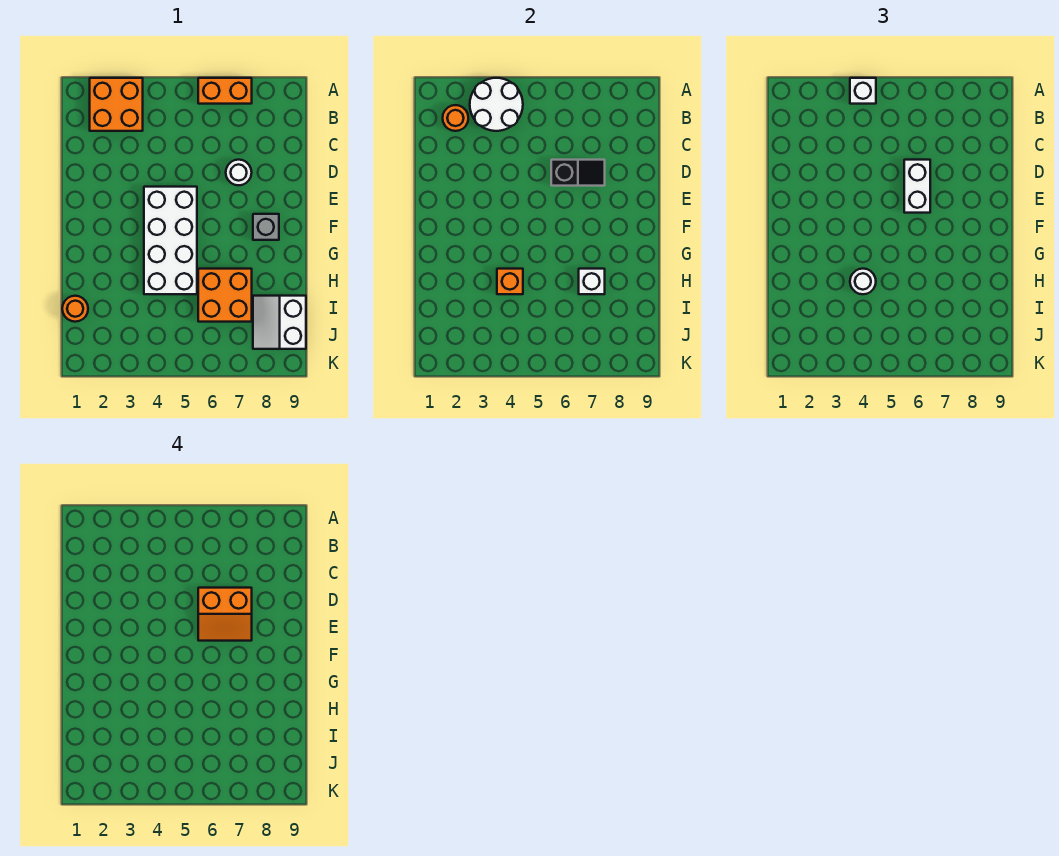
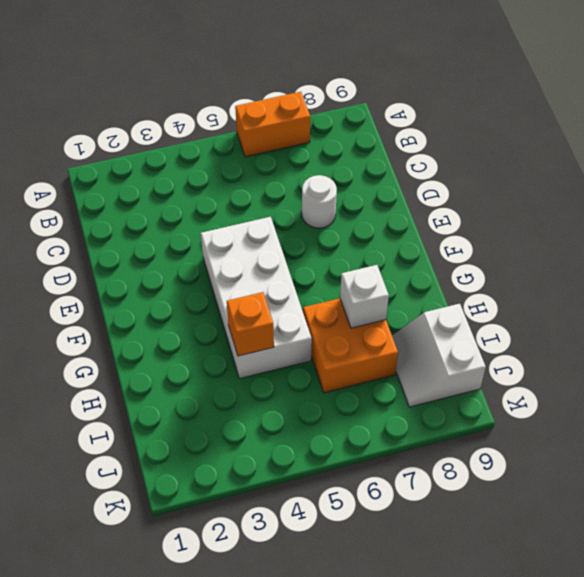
none -> orange brick A2:B3 level 1
none -> grey brick F8 level 1
none -> orange round brick I1 level 1

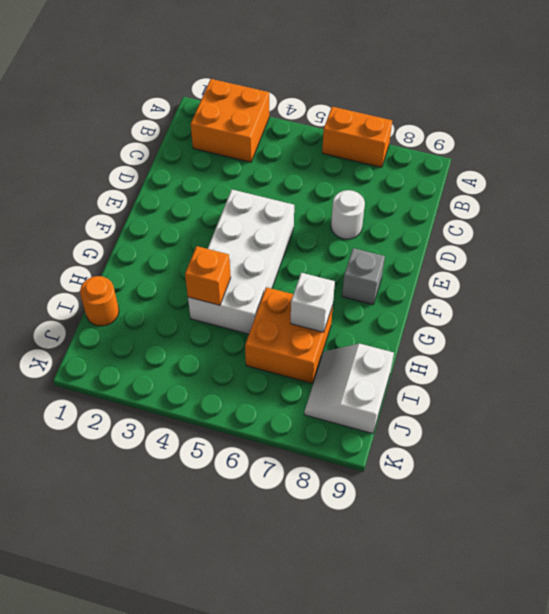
none -> white round brick A3:B4 level 2
none -> orange round brick B2 level 2
none -> black slope D6:D7 level 2 top 6

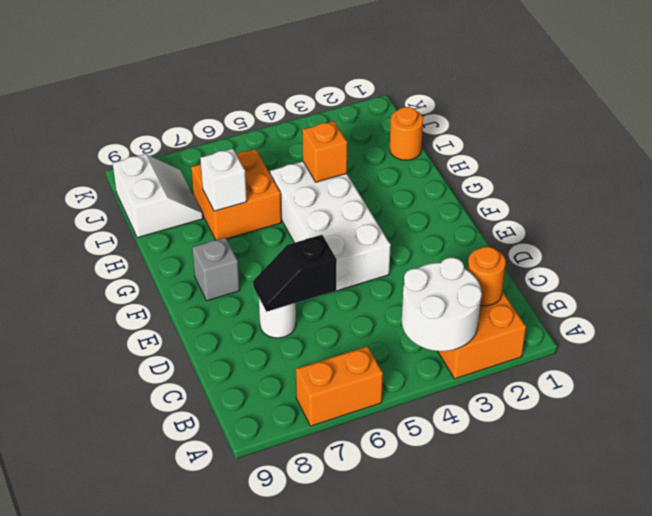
none -> white brick A4 level 3
none -> white brick D6:E6 level 3
none -> white round brick H4 level 3

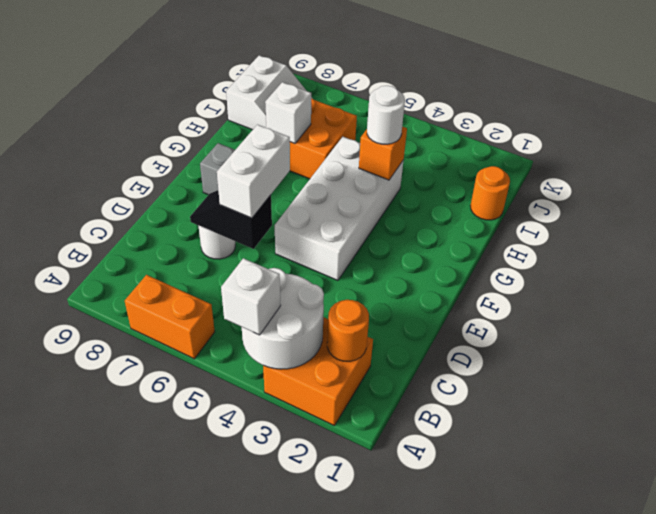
none -> orange slope D6:E7 level 4 top D

